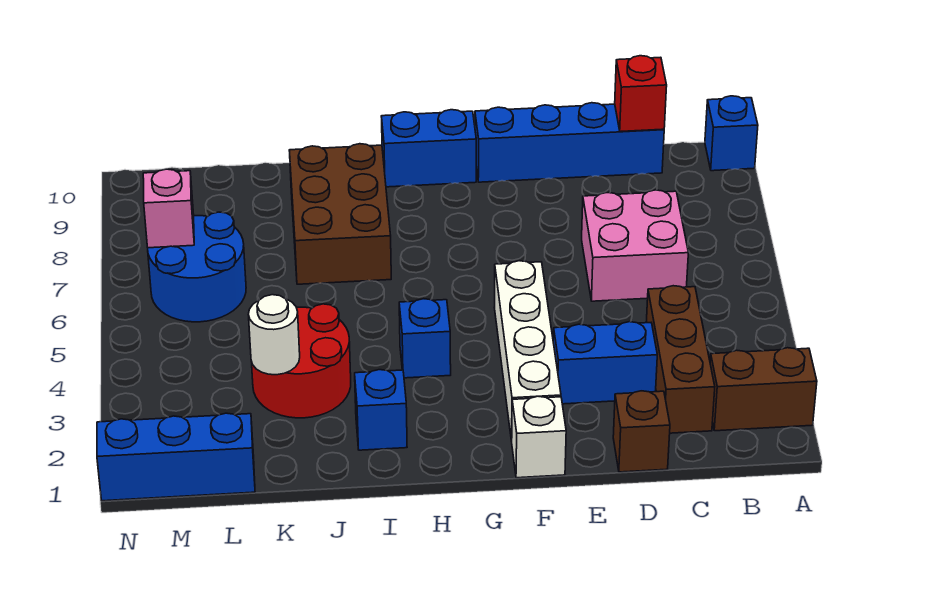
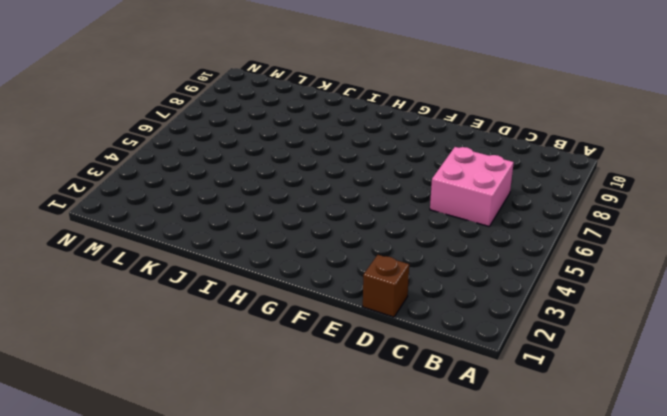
none -> brown brick A2:B2 level 1
none -> blue brick A10 level 1
none -> brown brick C2:C4 level 1

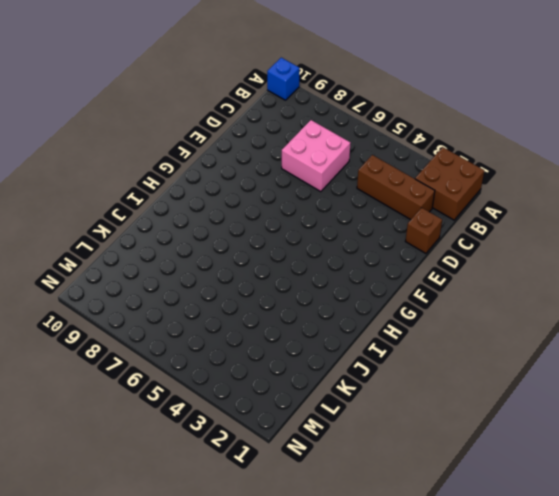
brown brick A1:B2 level 1 -> brown brick A2:B2 level 1
none -> blue brick C10:F10 level 1
none -> blue brick D3:E3 level 1
none -> white brick F1 level 1

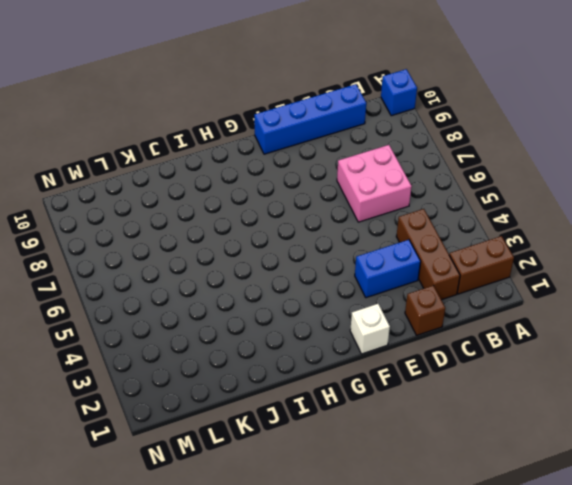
none -> white brick F2:F5 level 1
none -> blue brick G10:H10 level 1
none -> blue brick H4 level 1

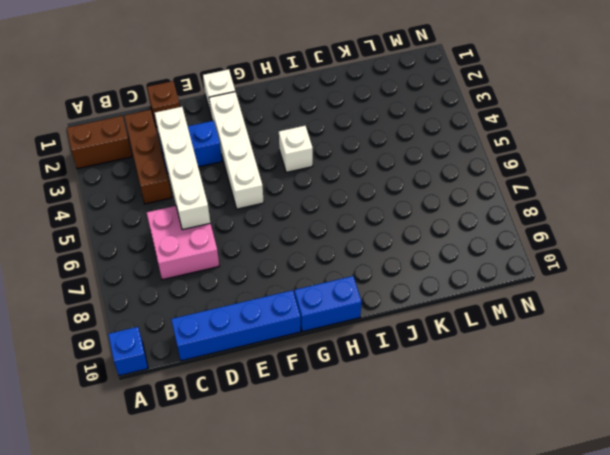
white brick D3:D6 level 2 -> none
white brick H4 level 1 -> blue brick H4 level 1
none -> blue brick I2 level 1
none -> brown brick I7:J9 level 1
none -> red round brick J3:K4 level 1

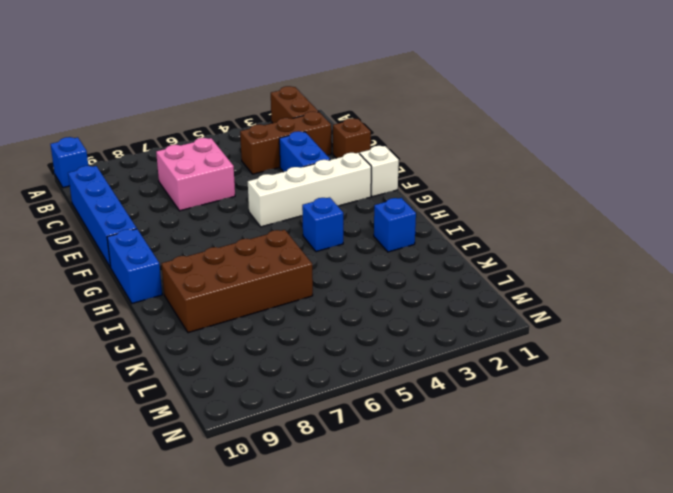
brown brick I6:J9 level 1 -> brown brick I7:J9 level 1
none -> red round brick J3:K4 level 1
none -> blue brick L1:N1 level 1
none -> blue round brick L6:M7 level 1

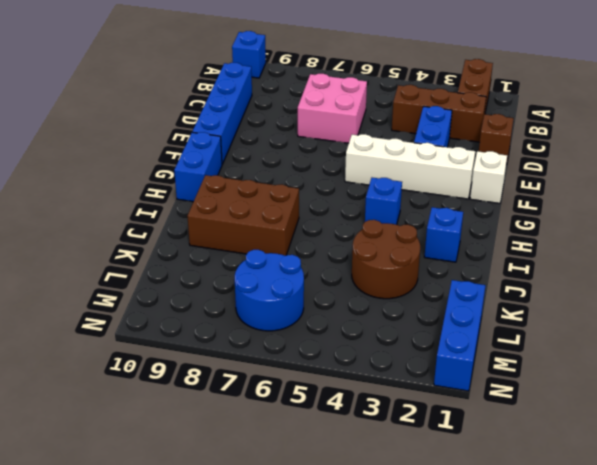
brown round brick J3:K4 level 1 -> red round brick J3:K4 level 1
none -> red brick C10 level 2
none -> white round brick K3 level 2
none -> pink brick M7 level 2

